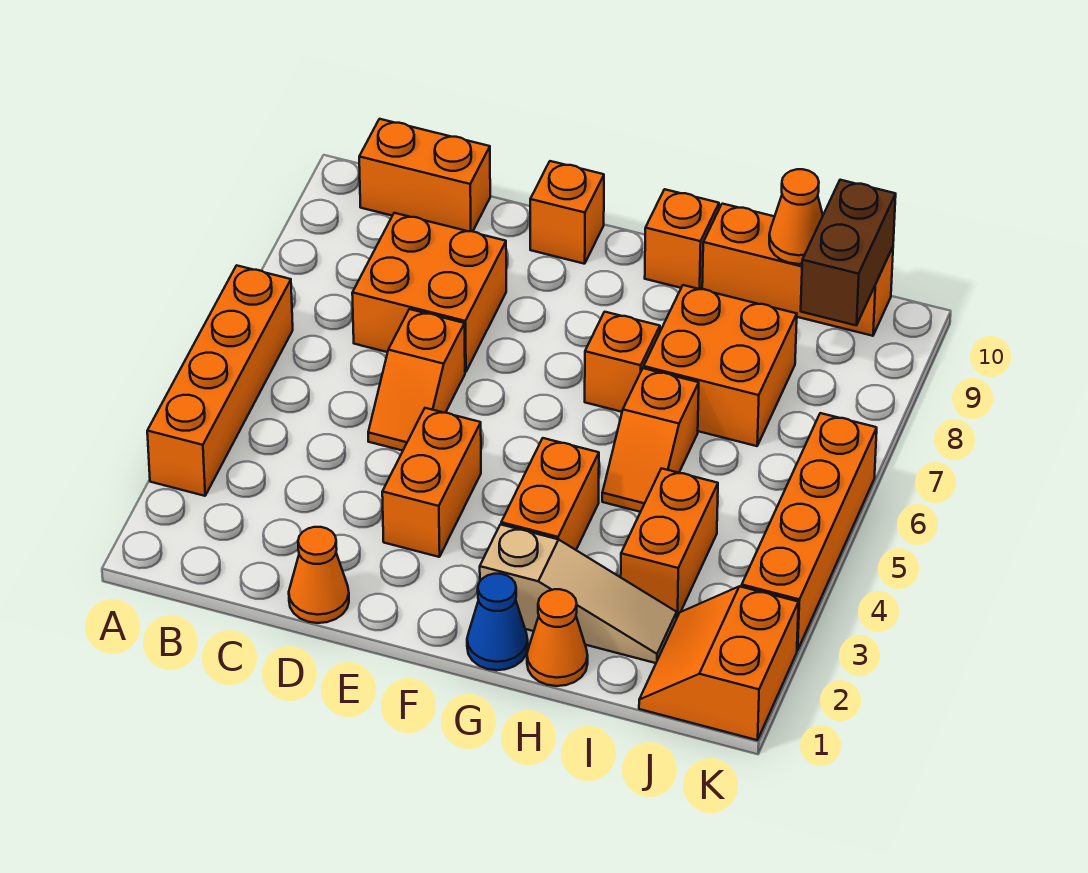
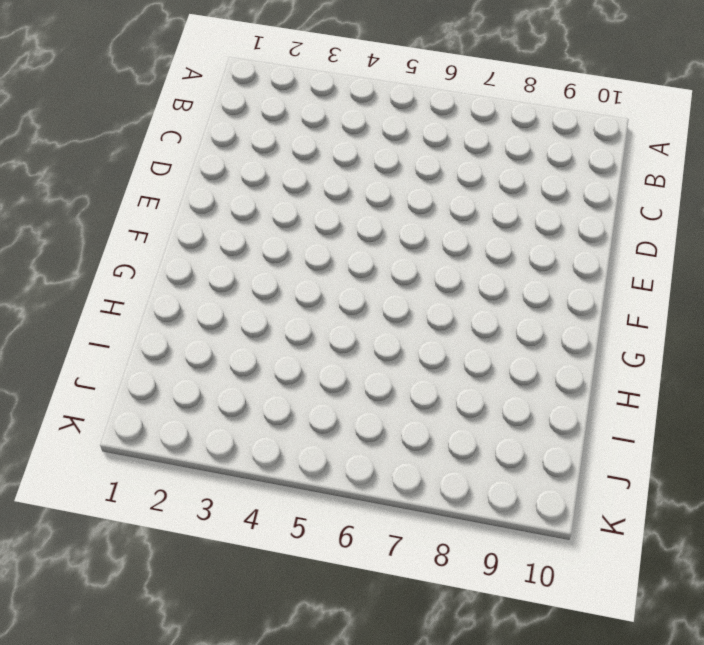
none -> orange brick A3:A6 level 1
none -> orange brick B10:C10 level 1
none -> orange brick C7:D8 level 1

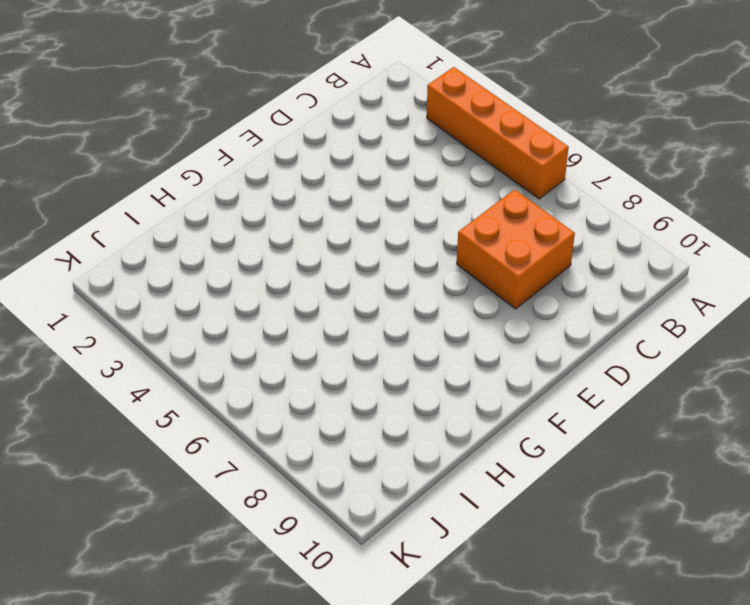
none -> orange brick B10:C10 level 1
none -> orange cone D1 level 1
none -> orange slope D5:D6 level 1 top 6

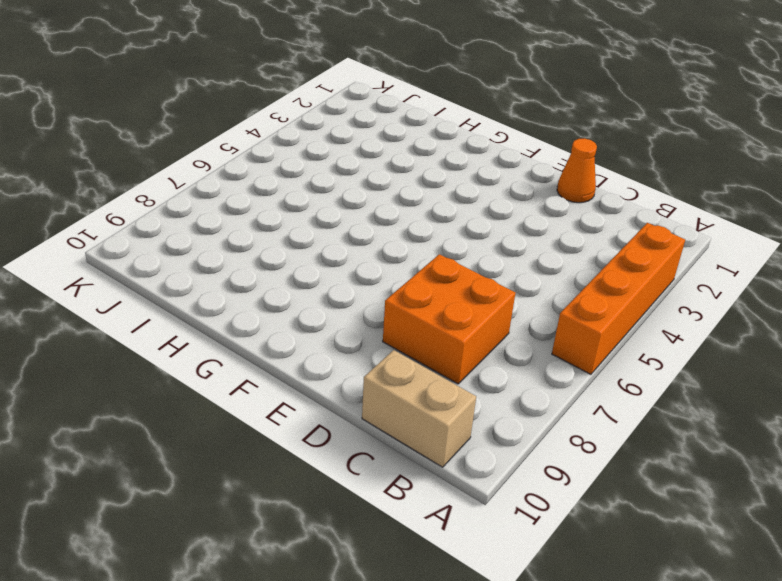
tan brick B10:C10 level 1 -> orange brick B10:C10 level 1
none -> orange slope D5:D6 level 1 top 6
none -> orange brick E3:E4 level 1
none -> orange brick E10 level 1

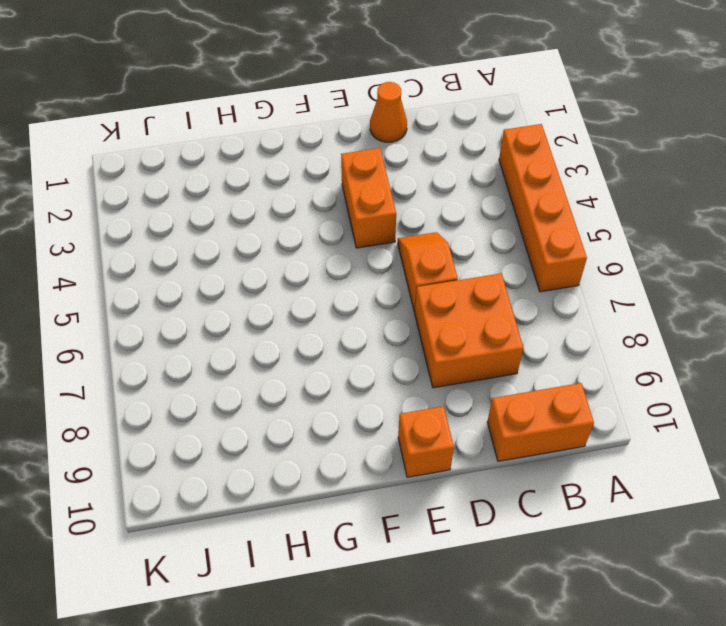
none -> blue cone G1 level 1
none -> tan slope G2:I2 level 1 top G
none -> orange brick G3:G4 level 1

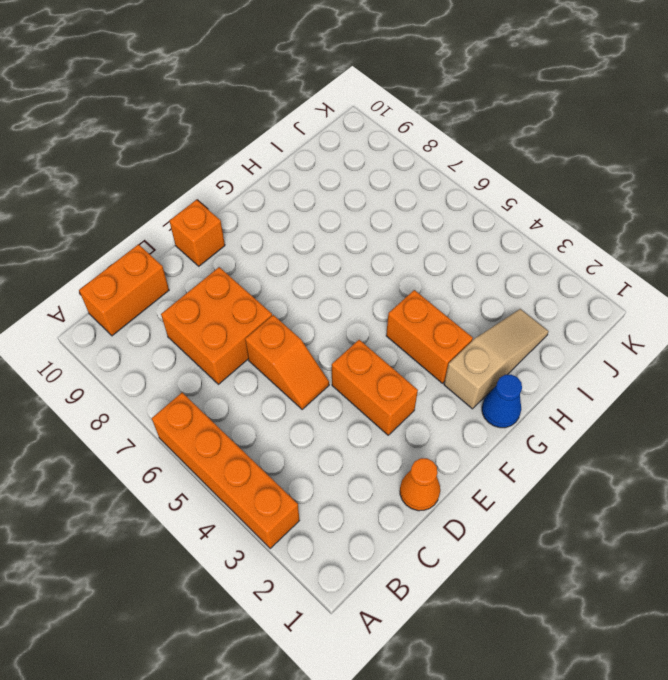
none -> orange brick G7 level 1
none -> orange brick G10 level 1
none -> orange cone H1 level 1

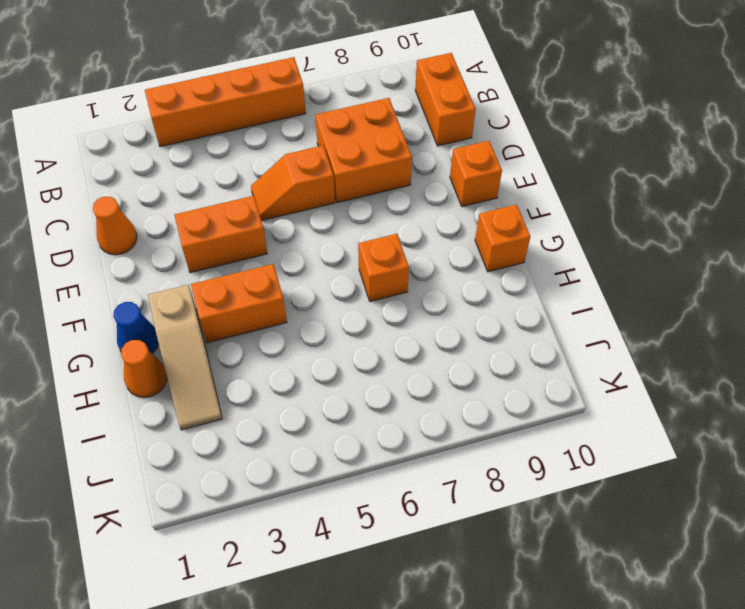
none -> orange slope H5:H6 level 1 top 6
none -> orange brick H7:I8 level 1
none -> orange brick H10:J10 level 1

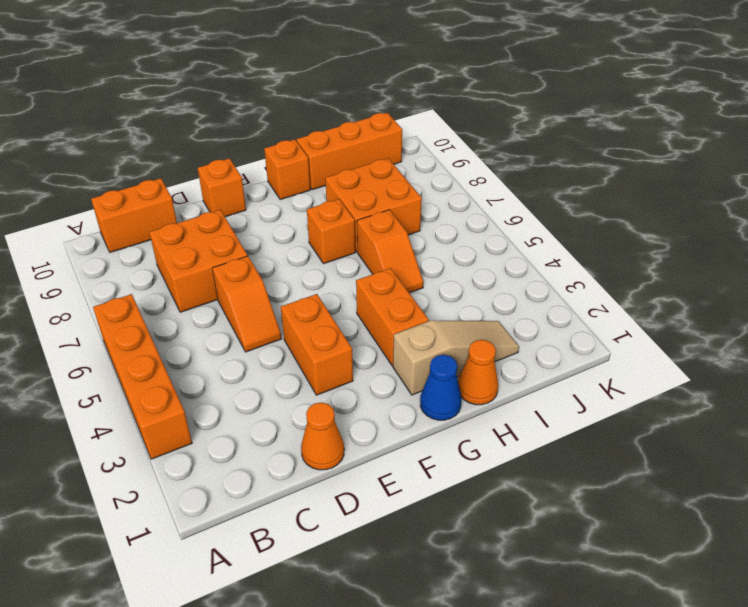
none -> orange brick I3:I4 level 1
none -> orange slope J1:K2 level 1 top K
none -> orange brick K3:K6 level 1

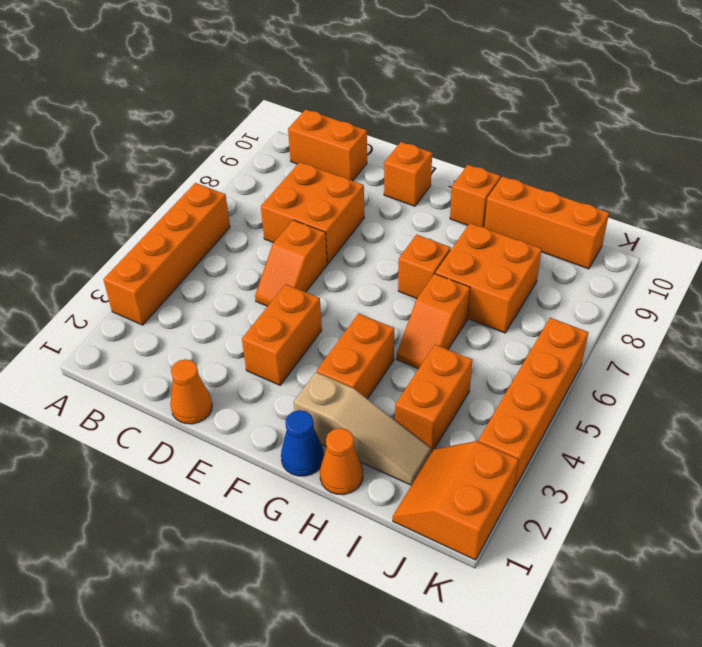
none -> orange cone I10 level 2
none -> brown brick J9:J10 level 2

